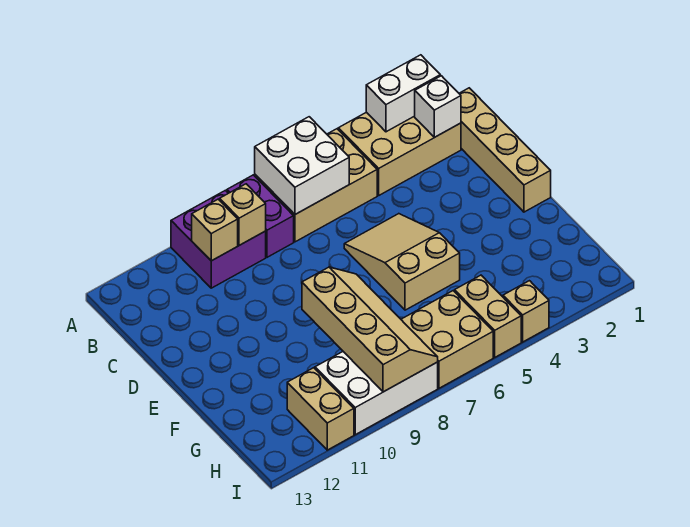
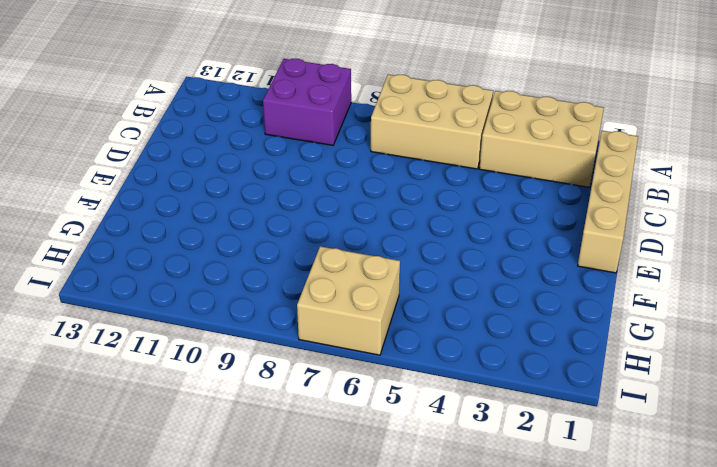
none -> purple brick A8:B8 level 1
none -> tan slope D5:F6 level 1 top F
none -> tan brick H5:I5 level 1

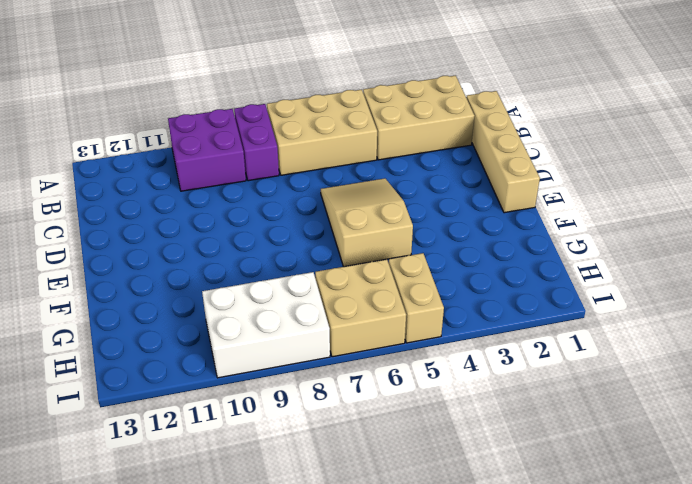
none -> tan brick H11:I11 level 1
none -> tan brick I4 level 1
none -> white brick A2:A3 level 2

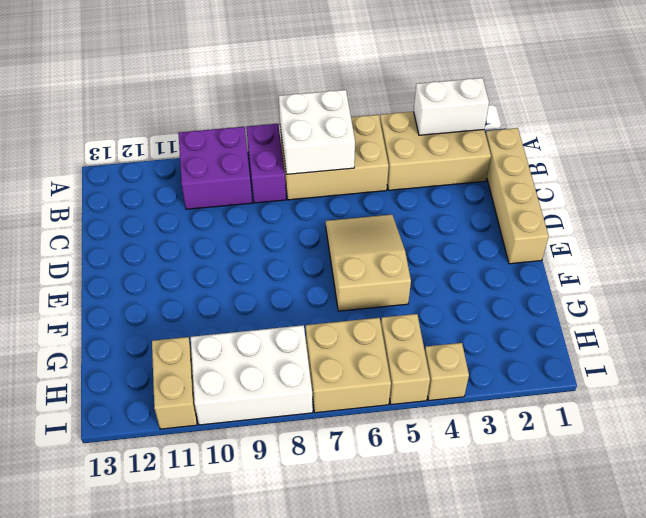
none -> white brick B2 level 2
none -> tan brick B9 level 2
none -> tan brick B10 level 2

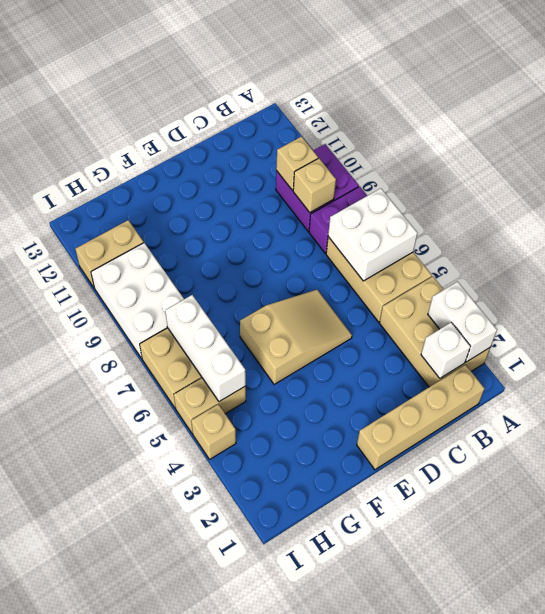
white brick H5:H7 level 2 -> none
none -> tan slope F8:I9 level 2 top 9

